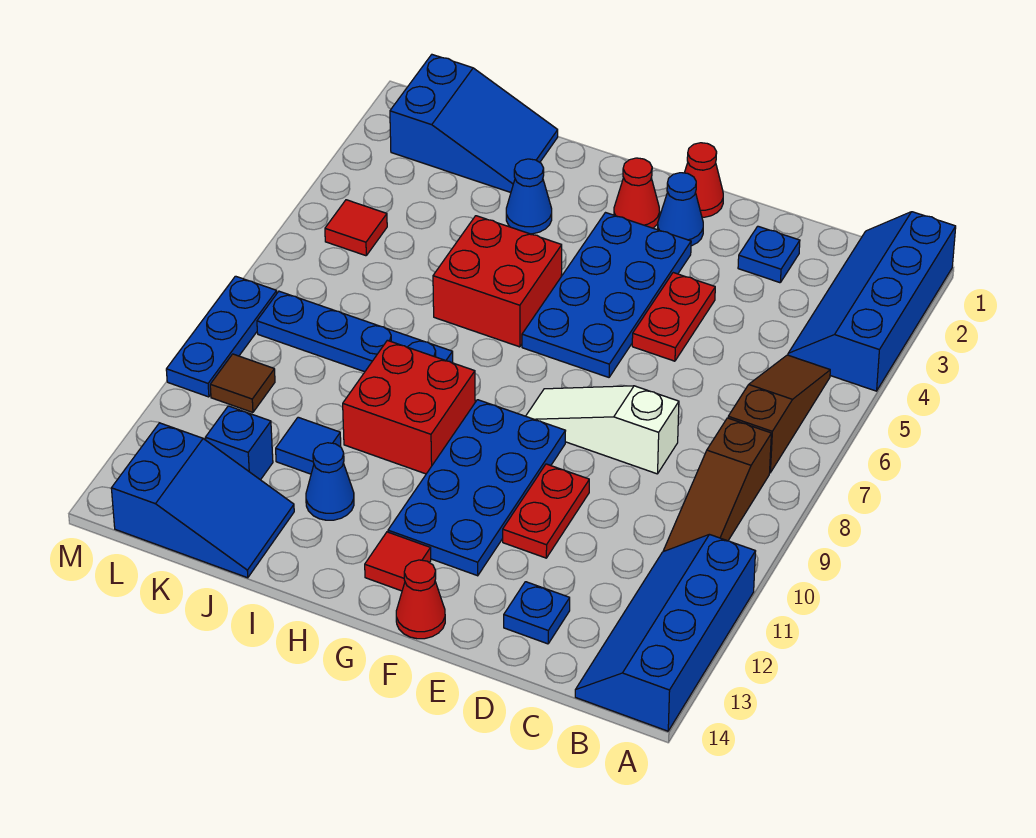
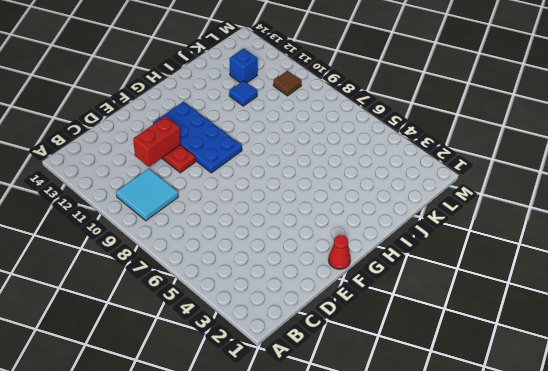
cyan tile B9:C10 level 1 -> brown slope B8:B10 level 1 top 8
red brick D11:E11 level 2 -> none
none -> blue slope A1:B4 level 1 top A
none -> blue slope A11:B14 level 1 top A
none -> brown slope B5:B7 level 1 top 7

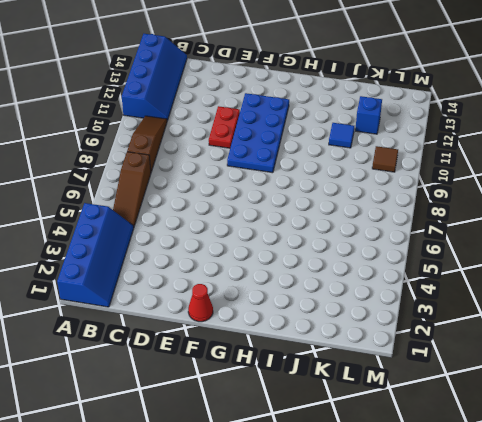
none -> blue plate D2 level 1
none -> white slope D8:F8 level 1 top D
none -> blue plate D13 level 1

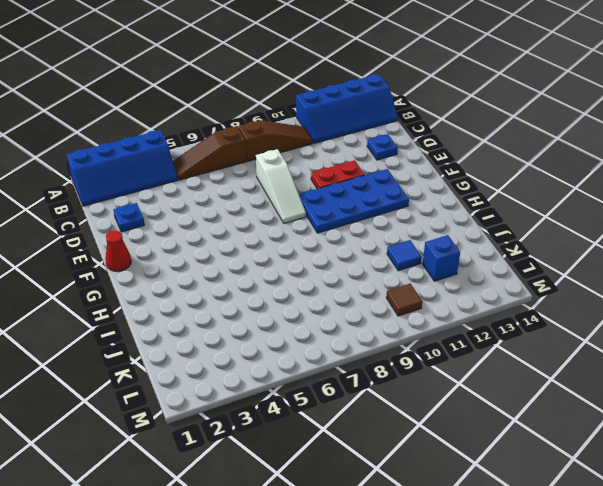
none -> red plate E4:E5 level 1
none -> blue cone F2 level 1
none -> blue plate F3:G6 level 1

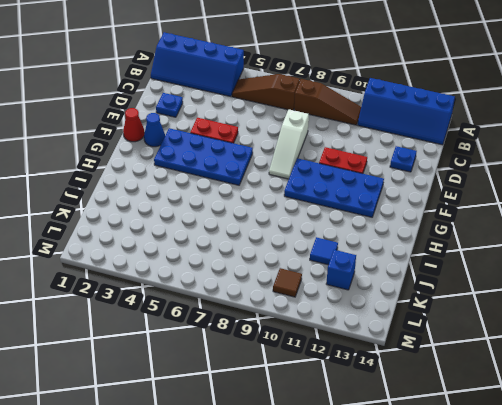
none -> red cone F14 level 1
none -> red cone G2 level 1
none -> red tile G13 level 1

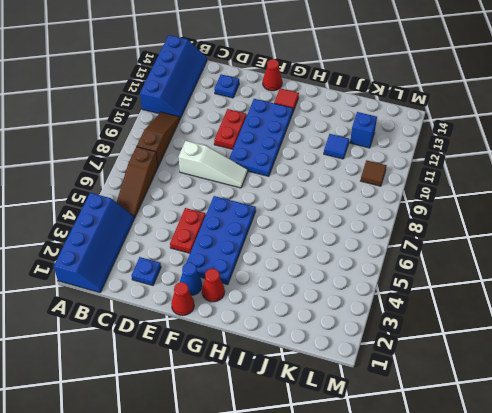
none -> red brick H5:I6 level 1
none -> red brick H9:I10 level 1
none -> blue cone I3 level 1

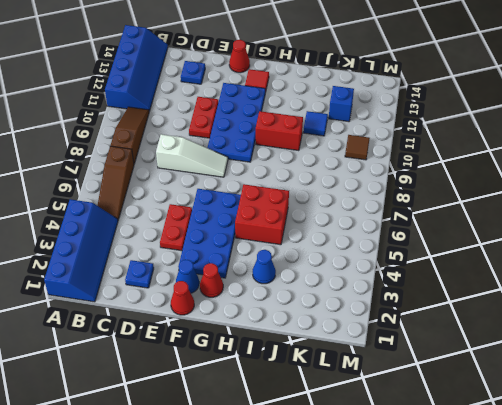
red brick H10:I10 level 1 -> red brick H9:I10 level 1
none -> blue plate I8:L8 level 1
none -> blue cone I12 level 1
none -> blue slope J1:L2 level 1 top L

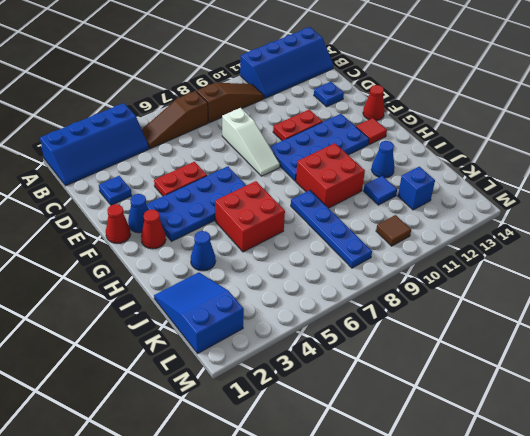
none -> blue slope J13:L14 level 1 top L
none -> red tile L5 level 1
none -> blue plate M8:M10 level 1

